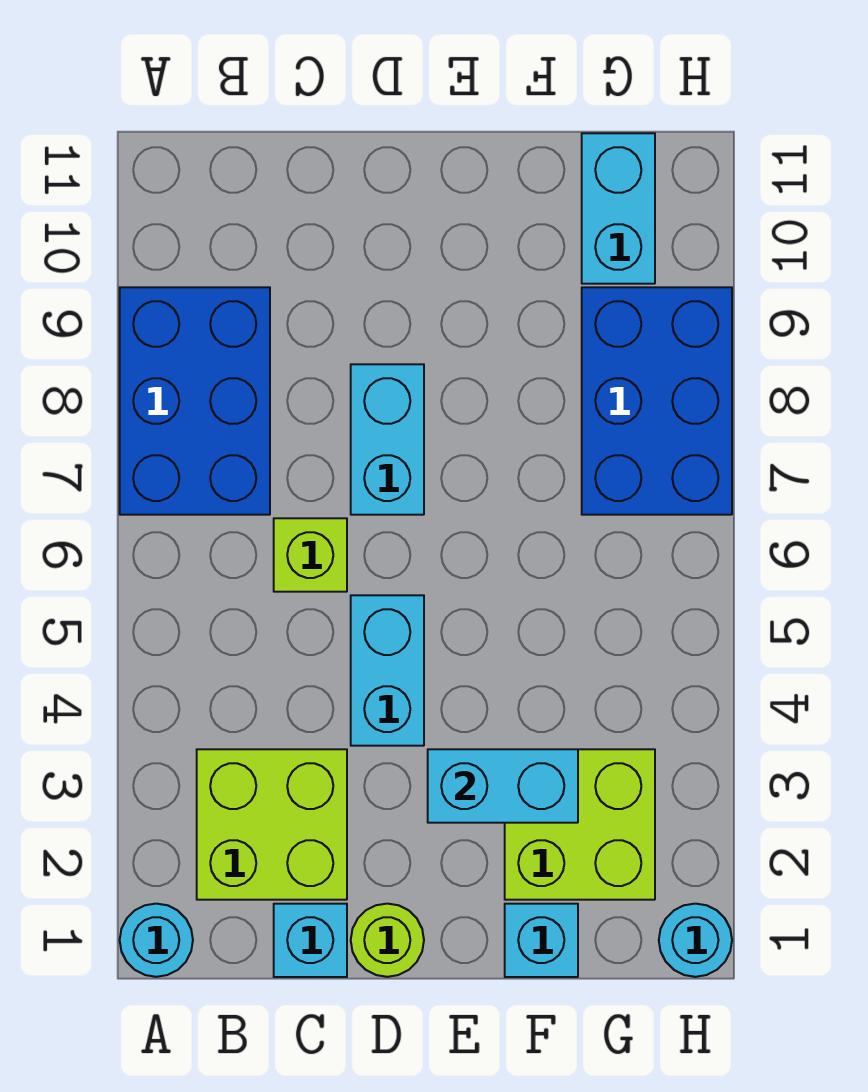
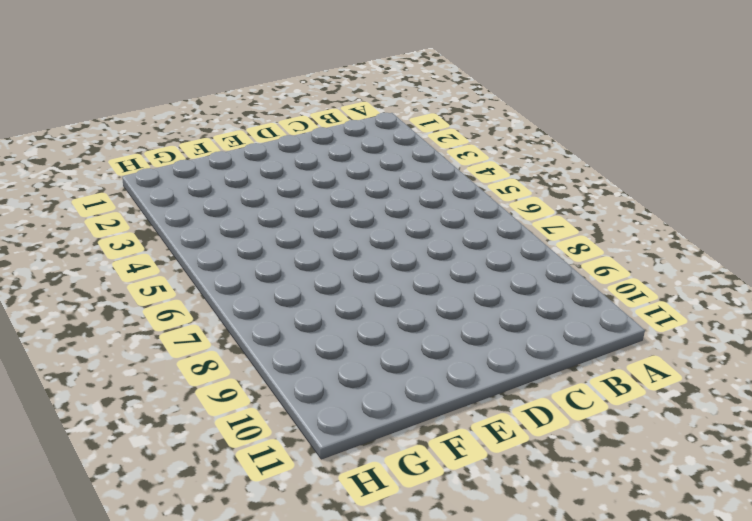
none -> cyan round brick A1 level 1
none -> blue brick A7:B9 level 1
none -> lime brick B2:C3 level 1

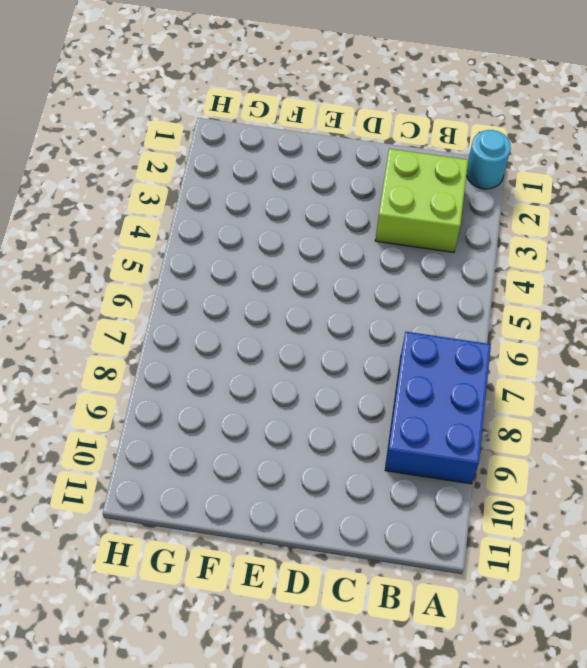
none -> cyan brick C1 level 1
none -> lime brick C6 level 1
none -> lime round brick D1 level 1

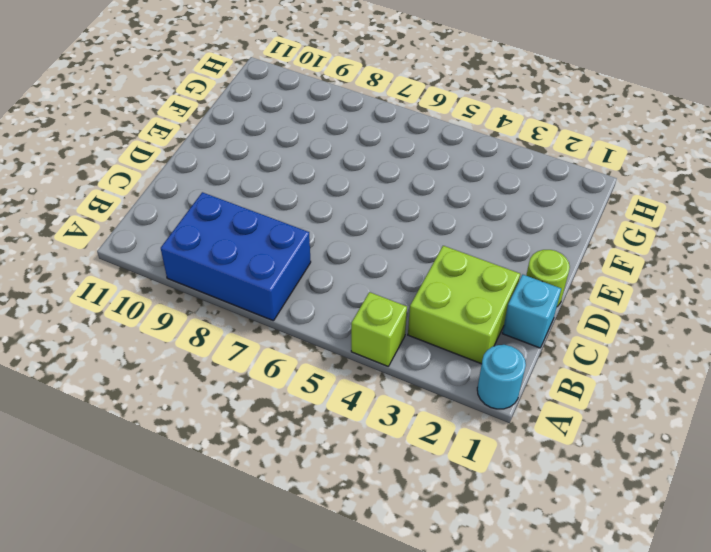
lime brick A4 level 1 -> lime brick C6 level 1
none -> cyan brick D4:D5 level 1
none -> cyan brick D7:D8 level 1
none -> cyan brick F1 level 1

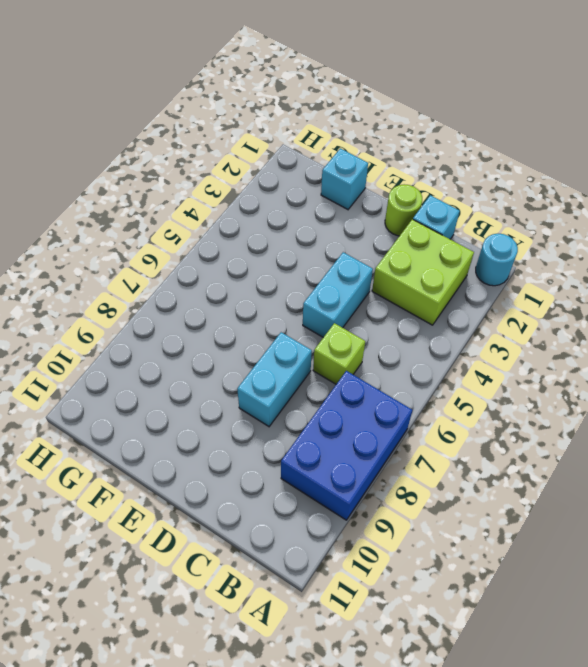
none -> lime brick F2:G3 level 1
none -> blue brick G7:H9 level 1
none -> cyan brick G10:G11 level 1

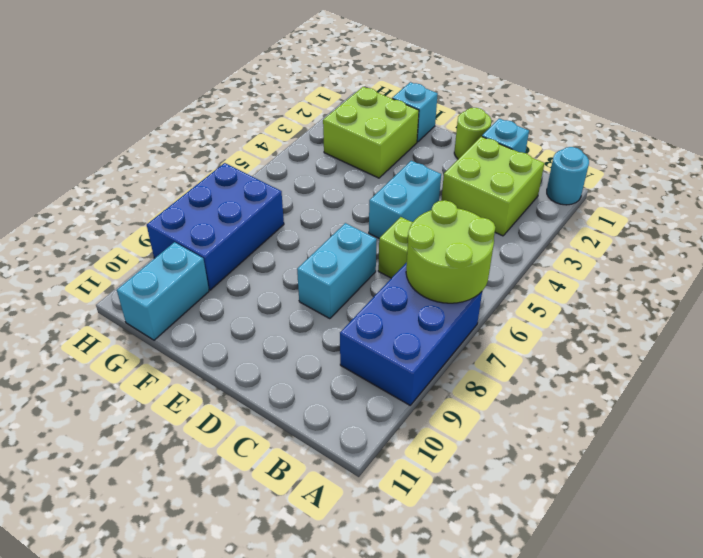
lime round brick A6:B7 level 2 -> none
none -> cyan round brick H1 level 1
none -> cyan brick E3:F3 level 2

